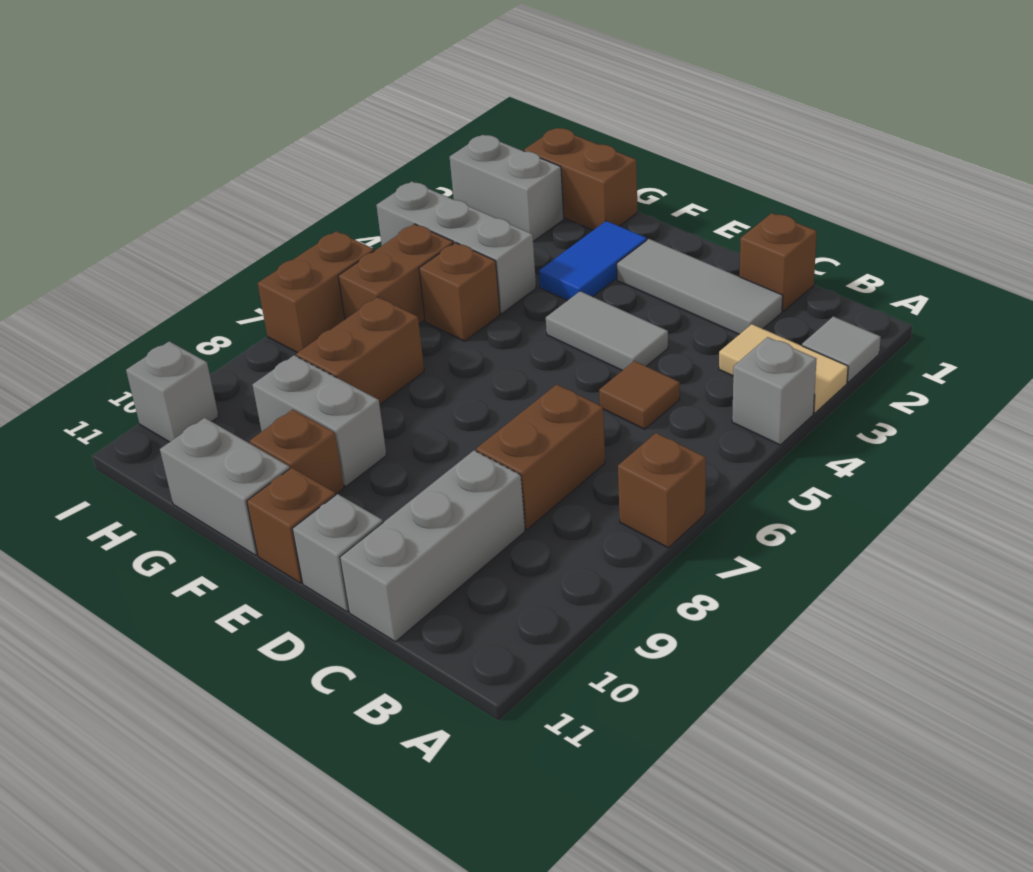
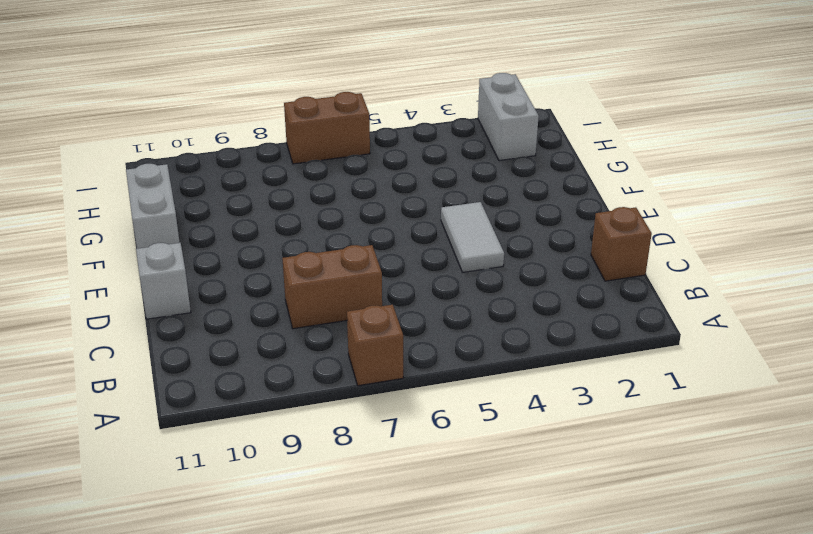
none -> grey tile A2 level 1
none -> tan tile A3:B3 level 1
none -> grey brick A4 level 1

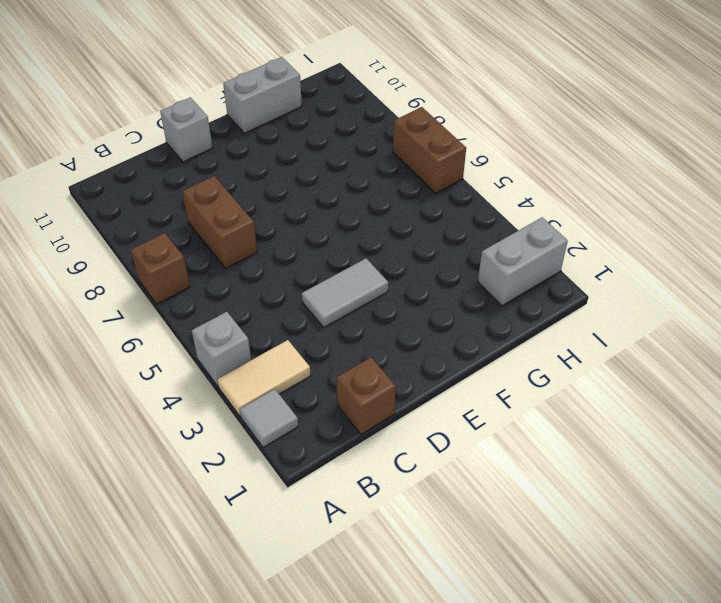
none -> grey tile C2:E2 level 1
none -> brown tile C5 level 1
none -> grey brick C9:C11 level 1

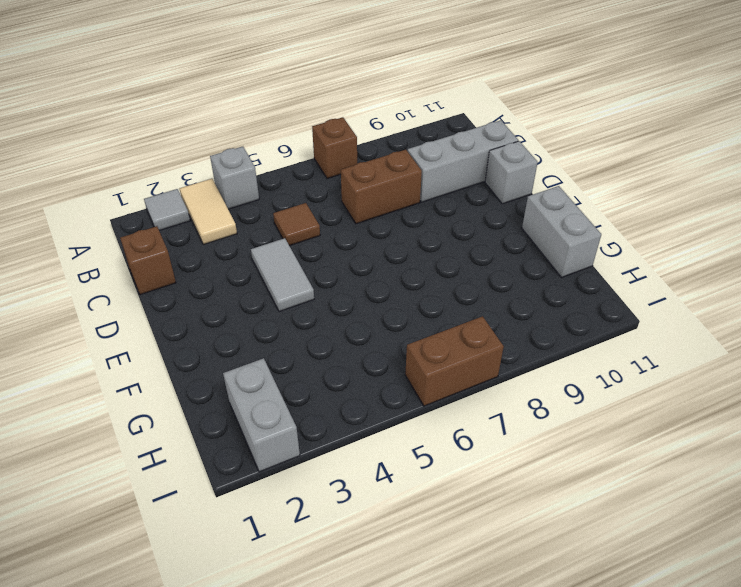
none -> grey tile C2:E2 level 1
none -> brown brick E11 level 1
none -> blue tile F2:F3 level 1

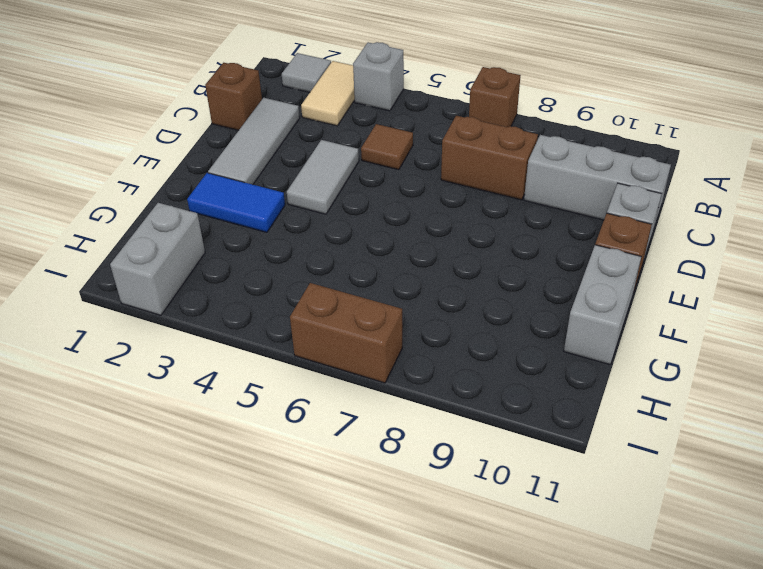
none -> grey brick F9:G9 level 1
none -> brown brick F10 level 1
none -> brown brick G1:H1 level 1

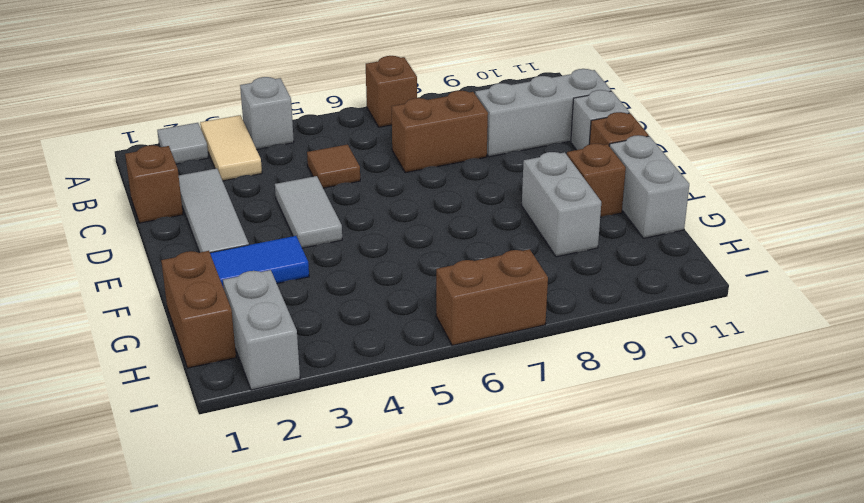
none -> grey brick G4:I4 level 1
none -> brown brick G5 level 1
none -> brown brick G7:G8 level 1

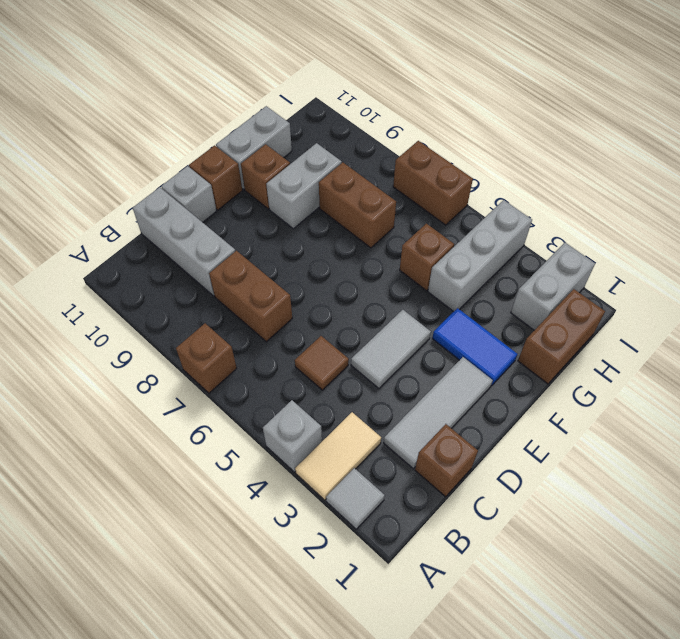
none -> brown brick H5:H6 level 1
none -> grey brick I10 level 1

